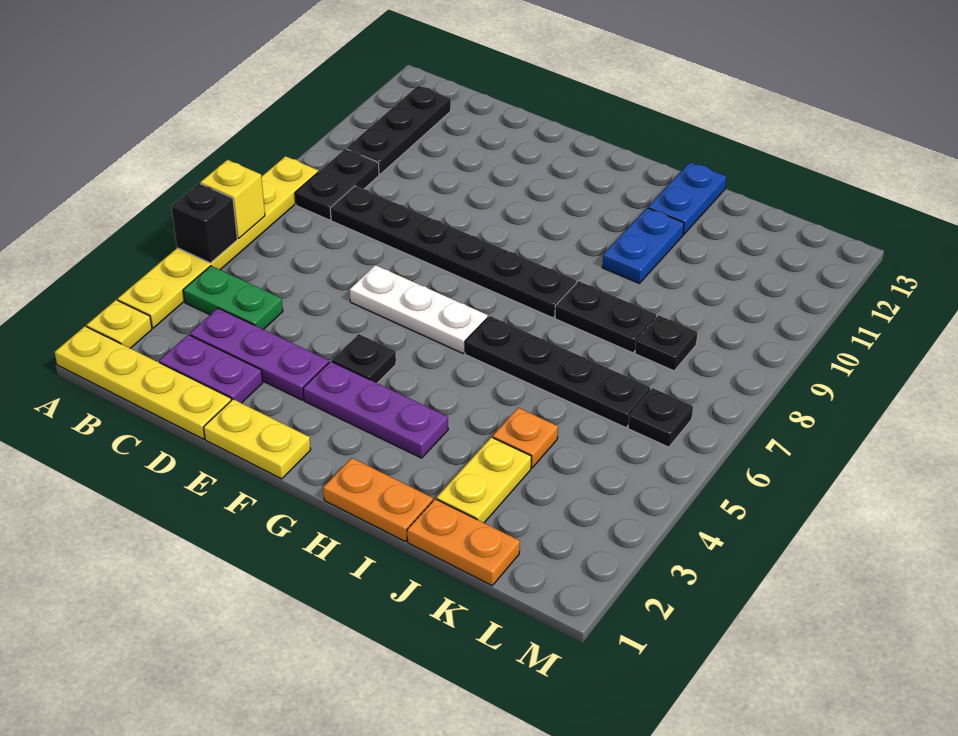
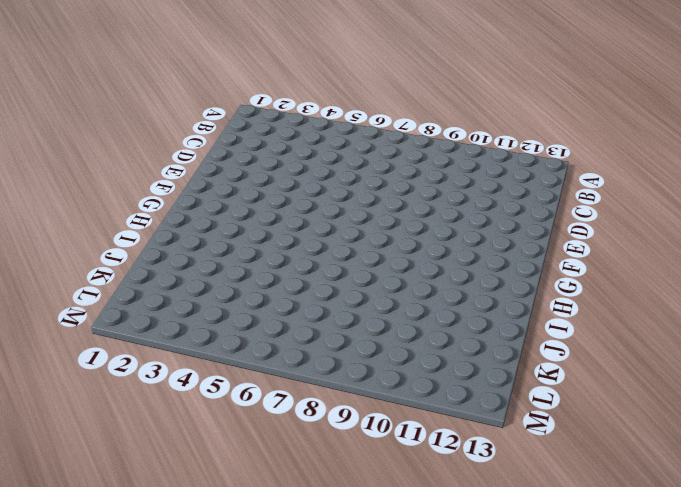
none -> yellow plate A1:D1 level 1
none -> yellow plate A2 level 1
none -> yellow plate A3:A8 level 1

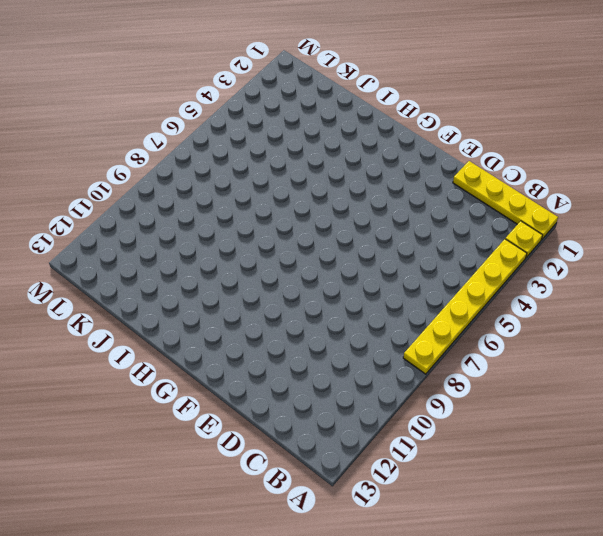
none -> green plate B4:C4 level 1
none -> black plate B8:B9 level 1
none -> black plate B10:B12 level 1

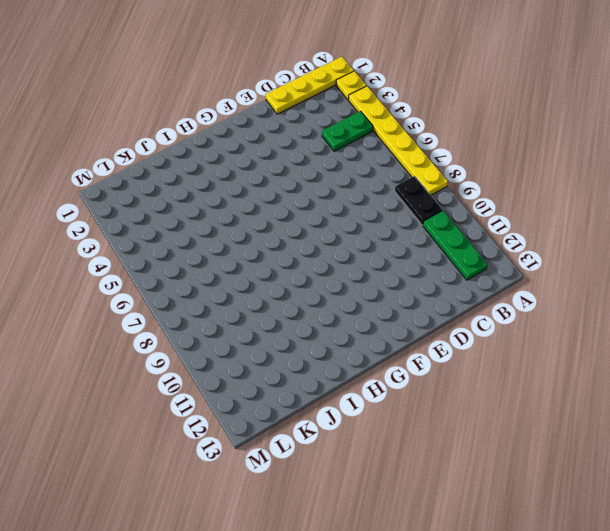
green plate B10:B12 level 1 -> black plate B10:B12 level 1
none -> purple plate C2:D2 level 1
none -> purple plate C3:E3 level 1
none -> black plate C8:H8 level 1

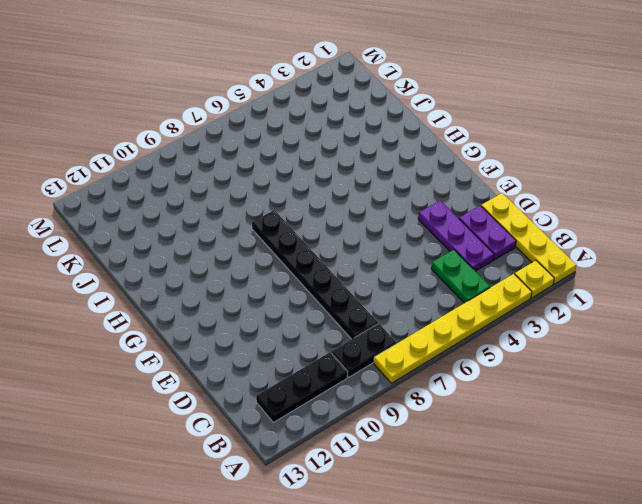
none -> yellow plate E1:F1 level 1
none -> white plate E6:G6 level 1
none -> purple plate F3:H3 level 1

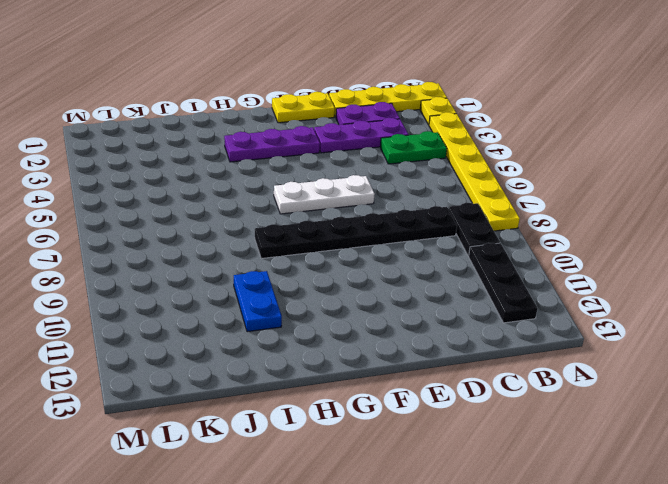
none -> black plate F4 level 1
none -> orange plate H1:I1 level 1
none -> black plate H6:K6 level 1

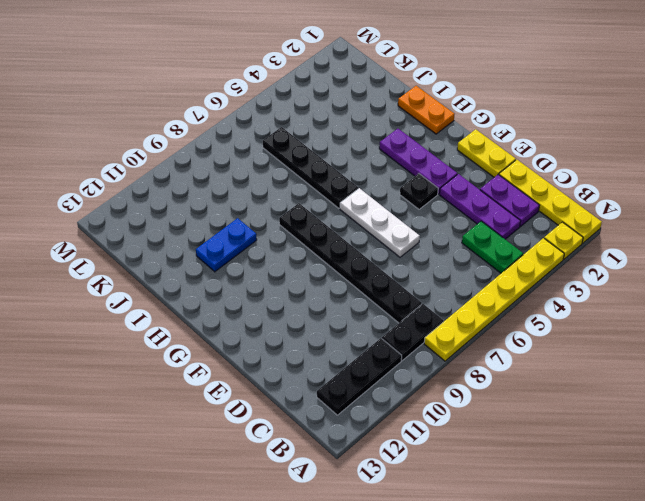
none -> black plate I8:J8 level 1
none -> blue plate I12:I13 level 1
none -> orange plate J1:K1 level 1

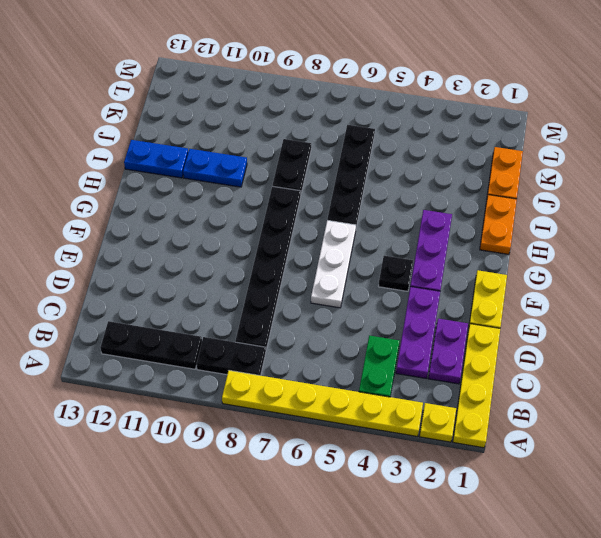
none -> yellow plate J2:J3 level 1
none -> orange plate J4 level 1
none -> black plate K8 level 1

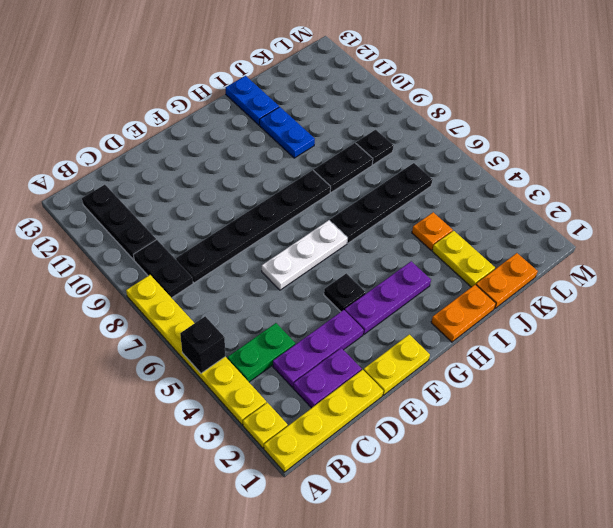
none -> black plate L6 level 1
none -> yellow brick A6 level 2

